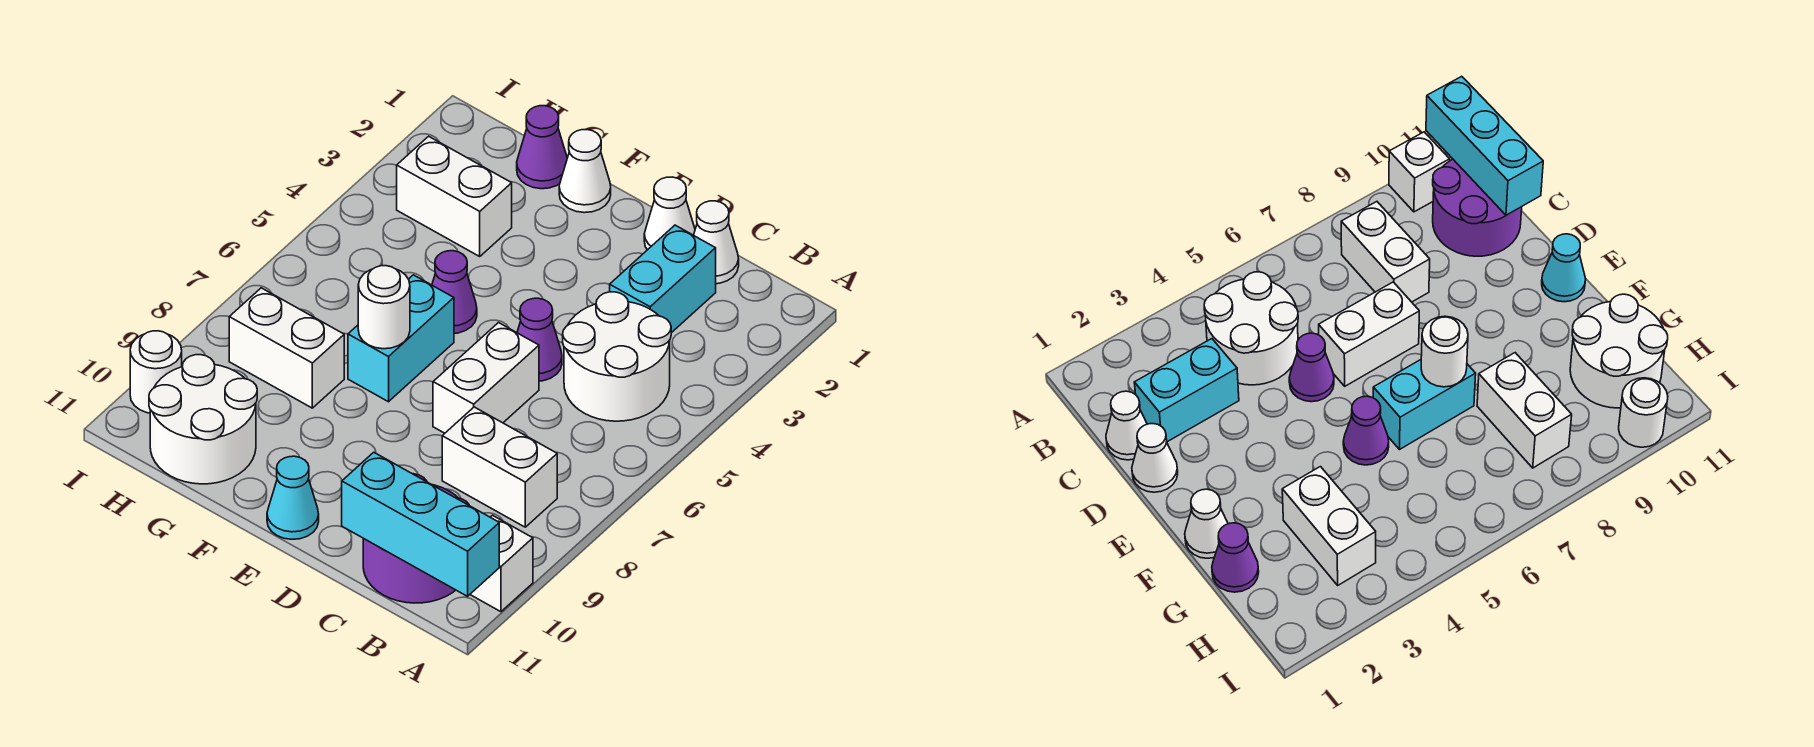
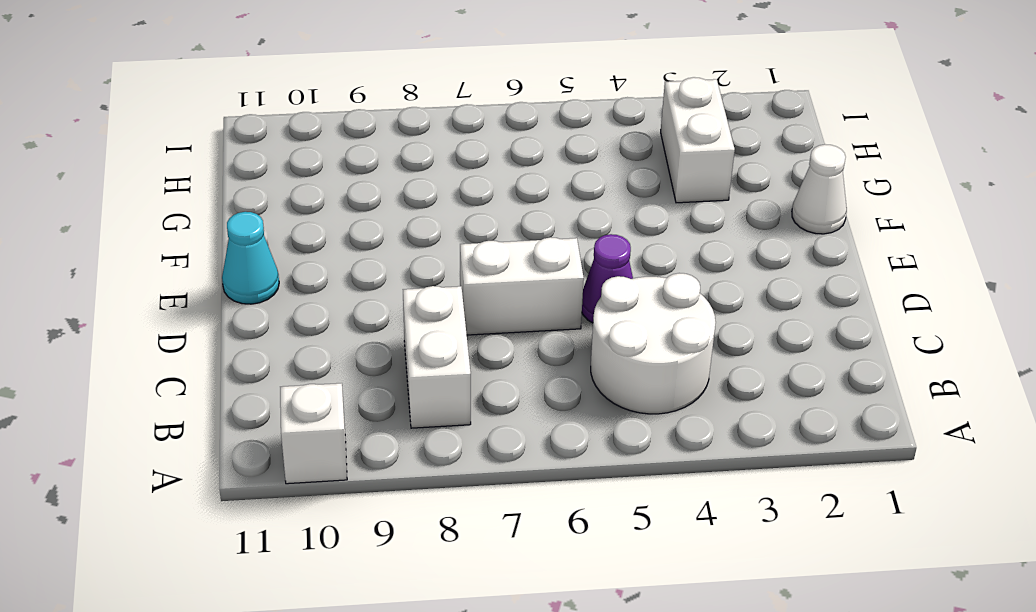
none -> purple round brick B10:C11 level 1
none -> white cone C1 level 1
none -> cyan brick C2:C3 level 1

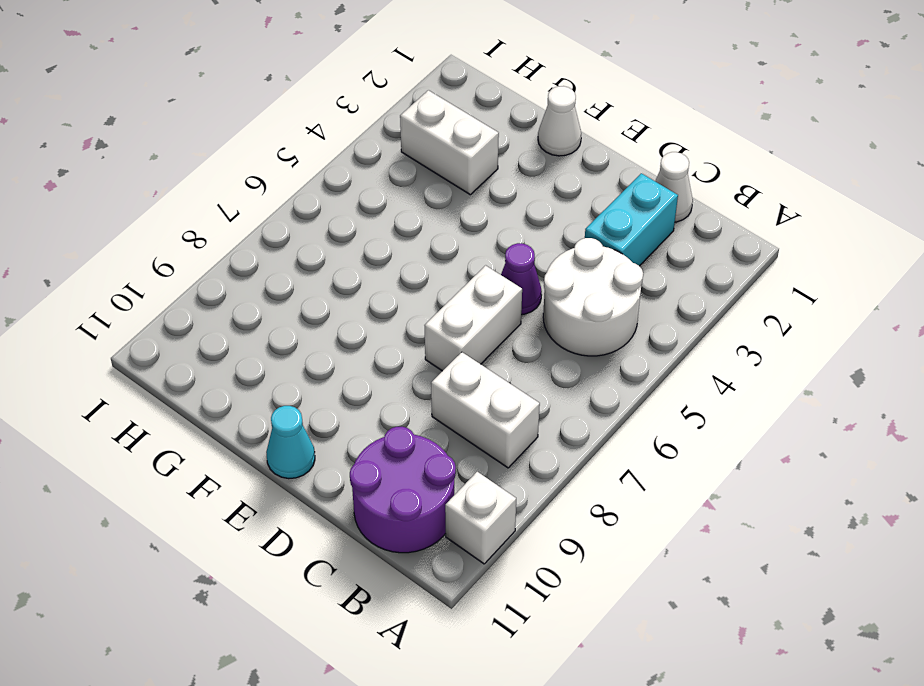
none -> white cone D1 level 1
none -> purple cone F5 level 1
none -> cyan brick F6:F7 level 1

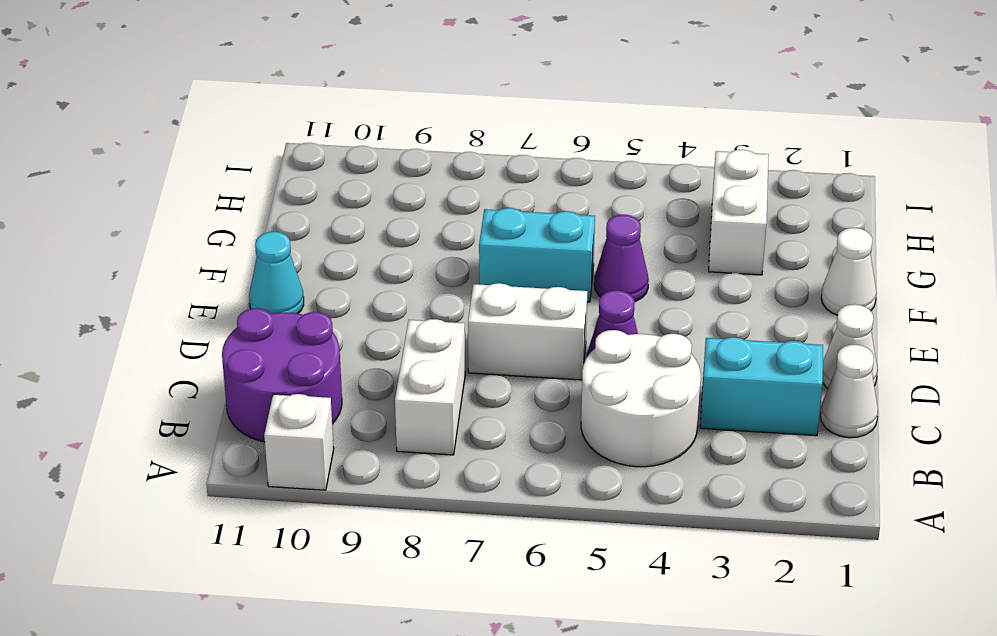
none -> purple cone G1 level 1
none -> white brick G8:H8 level 1
none -> white round brick G10:H11 level 1

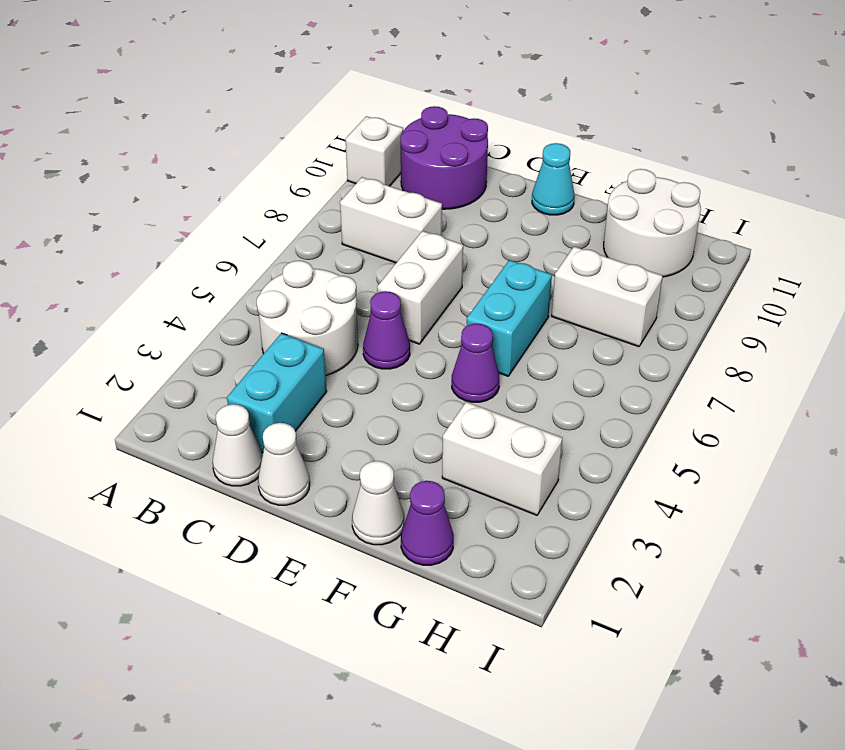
none -> white round brick I10 level 1
none -> cyan brick A11:C11 level 2
none -> white round brick F7 level 2

